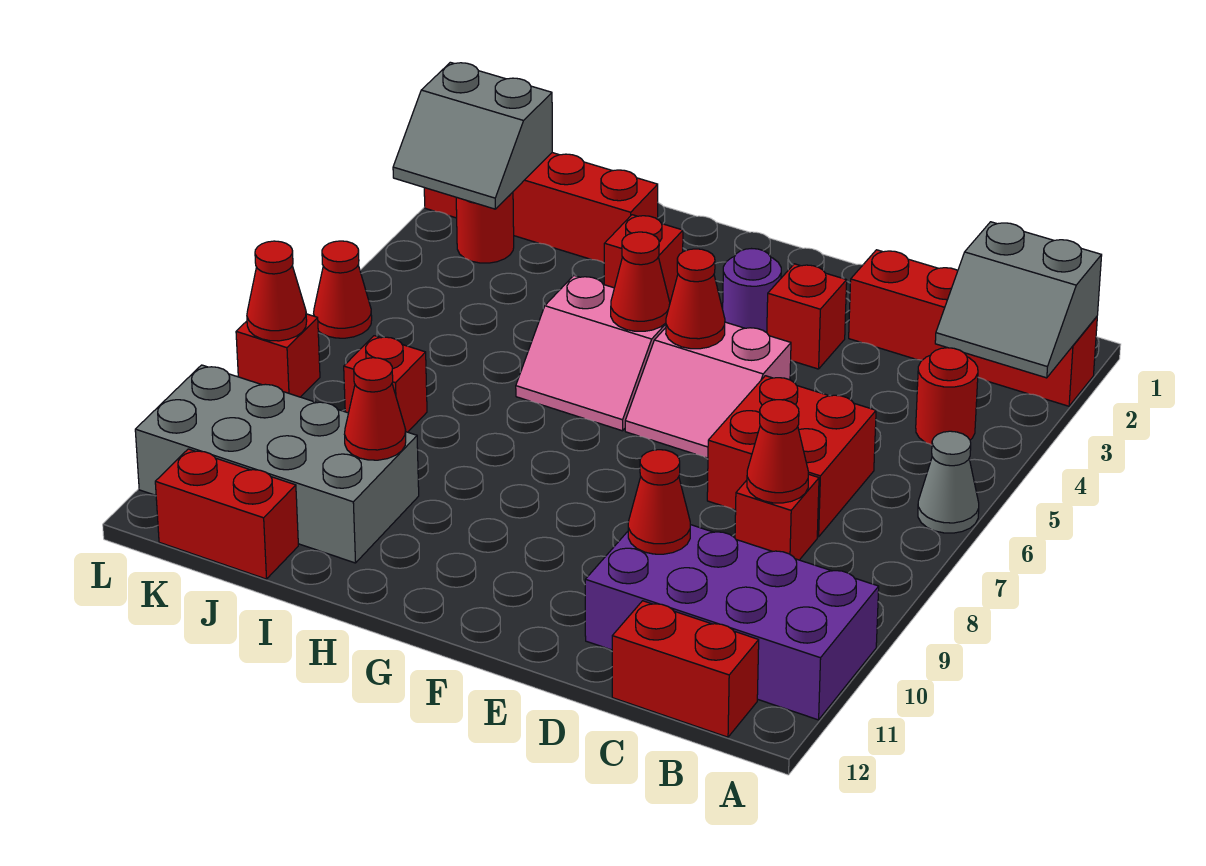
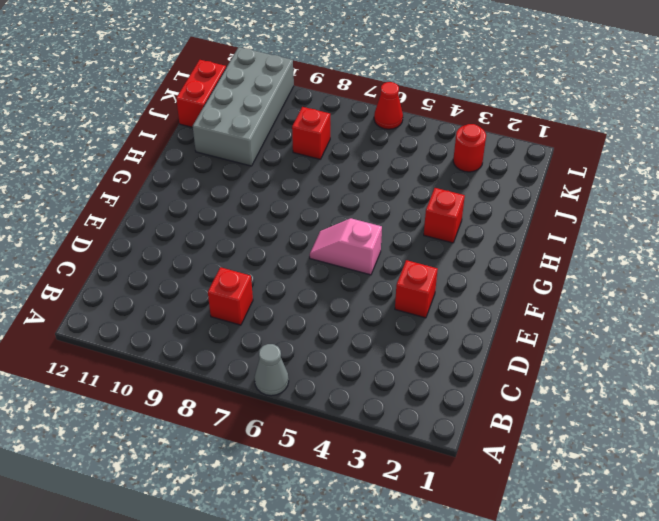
pink slope F5:F6 level 1 top 5 -> pink slope E5:F6 level 1 top 5
none -> red brick A2:D2 level 1
none -> purple brick A10:D11 level 1
none -> red round brick B4 level 1

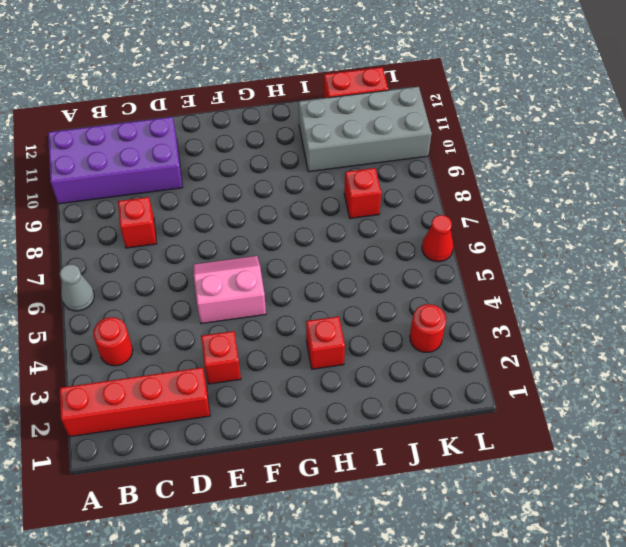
none -> red brick B12:C12 level 1
none -> red brick C6:D7 level 1
none -> purple round brick F3 level 1

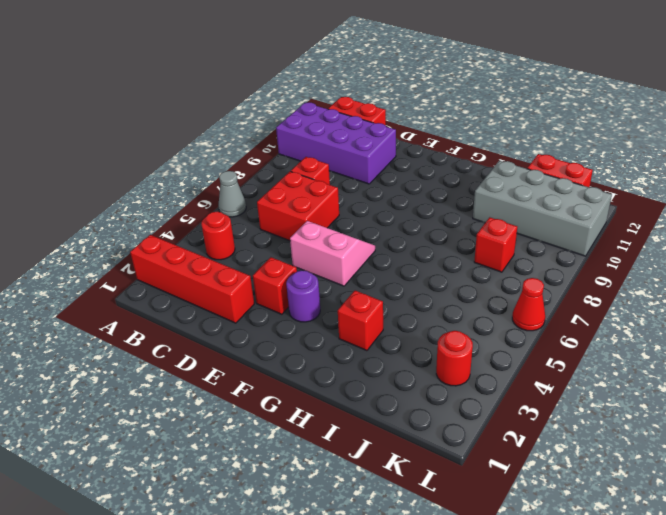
none -> pink slope G5:H6 level 1 top 5
none -> red brick I2:L2 level 1
none -> red brick L8 level 1

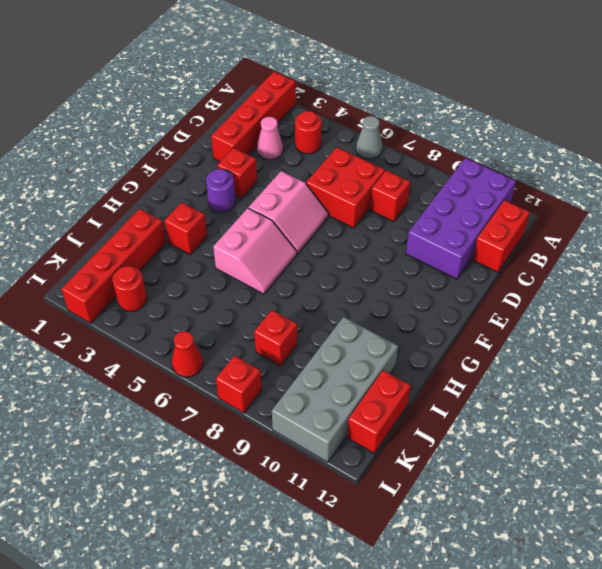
pink cone C3 level 1 -> none
none -> grey slope A2:B3 level 2 top 2
none -> red cone C8 level 2
none -> red cone D10 level 2

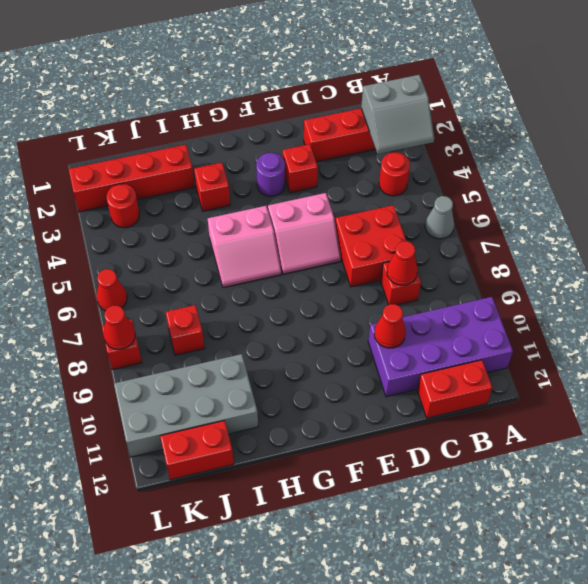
none -> red cone F5 level 2
none -> red cone G5 level 2
none -> red cone I10 level 2

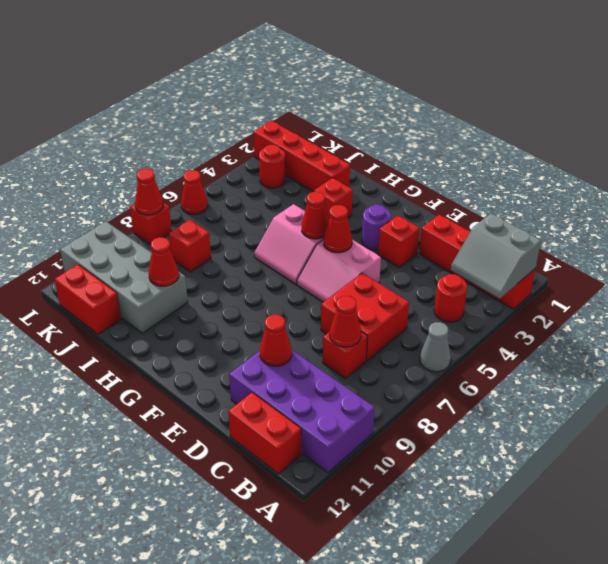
none -> grey slope K2:L3 level 2 top 2

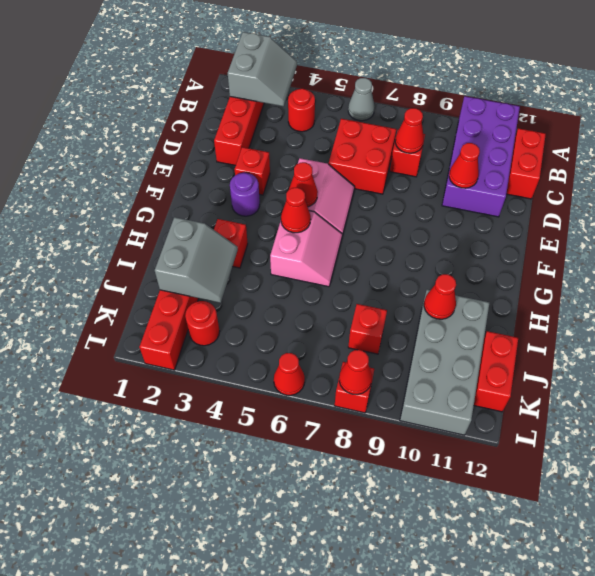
grey slope I2:J3 level 2 top 2 -> grey slope K2:L3 level 2 top 2

